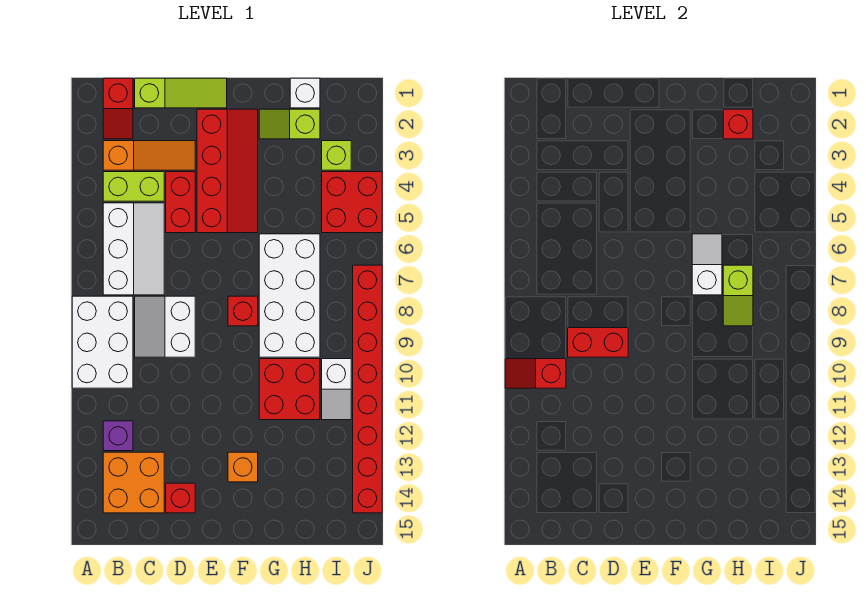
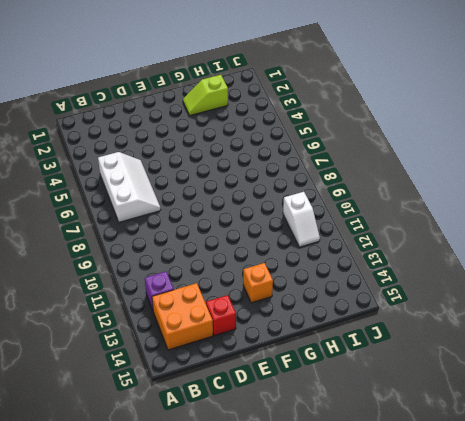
none -> white brick A8:B10 level 1
none -> red slope B1:B2 level 1 top 1
none -> orange slope B3:D3 level 1 top B

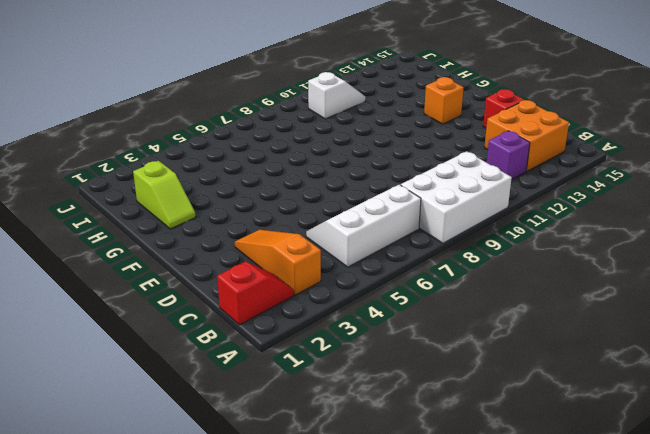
none -> lime brick B4:C4 level 1
none -> lime slope C1:E1 level 1 top C
none -> white slope C8:D9 level 1 top D

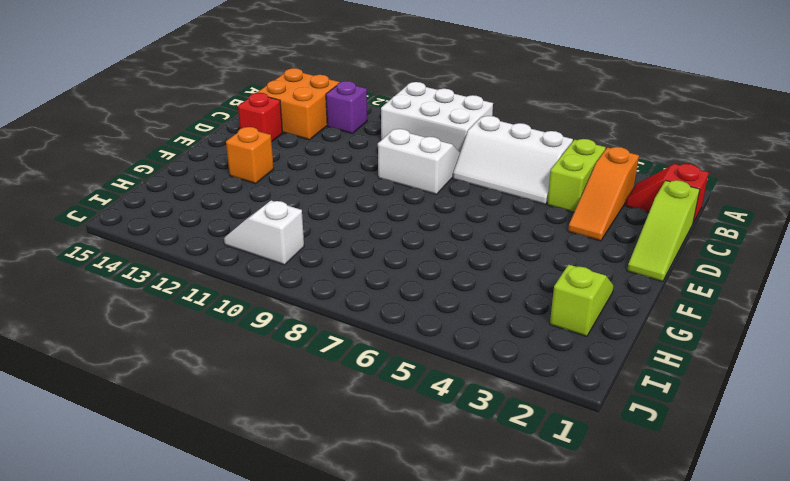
none -> red brick D4:D5 level 1
none -> red slope E2:F5 level 1 top E
none -> red brick F8 level 1

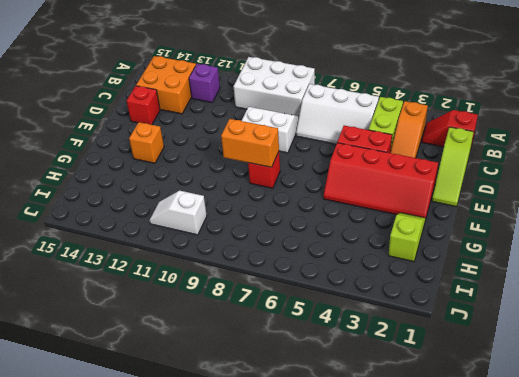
orange brick F8:F9 level 2 -> none
none -> white brick G6:H9 level 1
none -> red brick G10:H11 level 1
none -> white brick H1 level 1

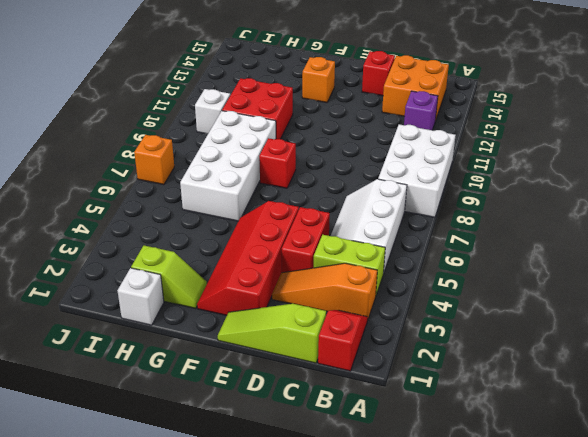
orange brick J7 level 1 -> red brick J7:J14 level 1
none -> white slope C8:D9 level 1 top D
none -> lime brick I3 level 1
none -> red brick I4:J5 level 1

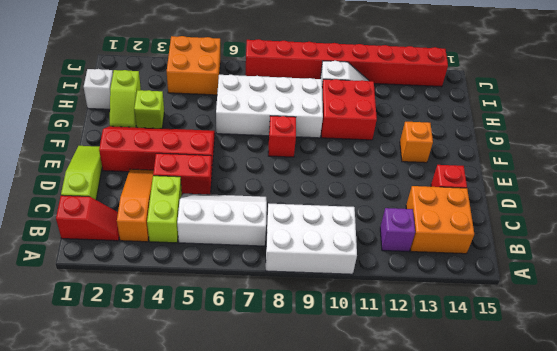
lime brick G3 level 1 -> lime brick I3 level 1
orange brick I4:J5 level 1 -> red brick I4:J5 level 1
none -> white slope C8:D9 level 1 top D
none -> red slope A10:B10 level 2 top B
none -> red brick C9:D9 level 2

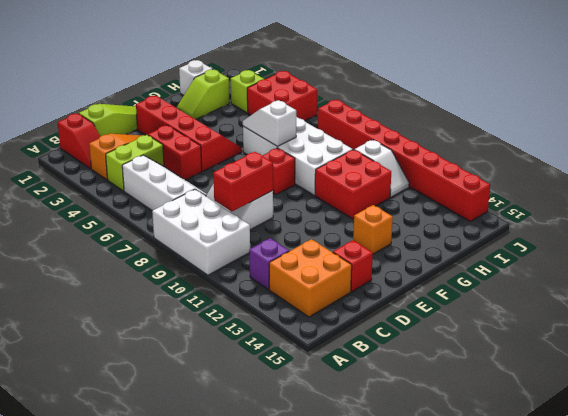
none -> red slope A10:B10 level 2 top B
none -> red brick H2 level 2
none -> lime slope H7:H8 level 2 top 7

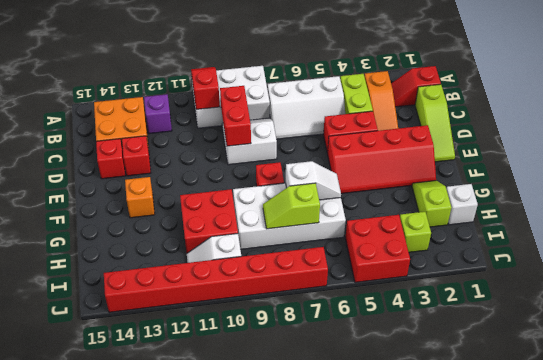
red brick D13 level 1 -> red brick H2 level 2

